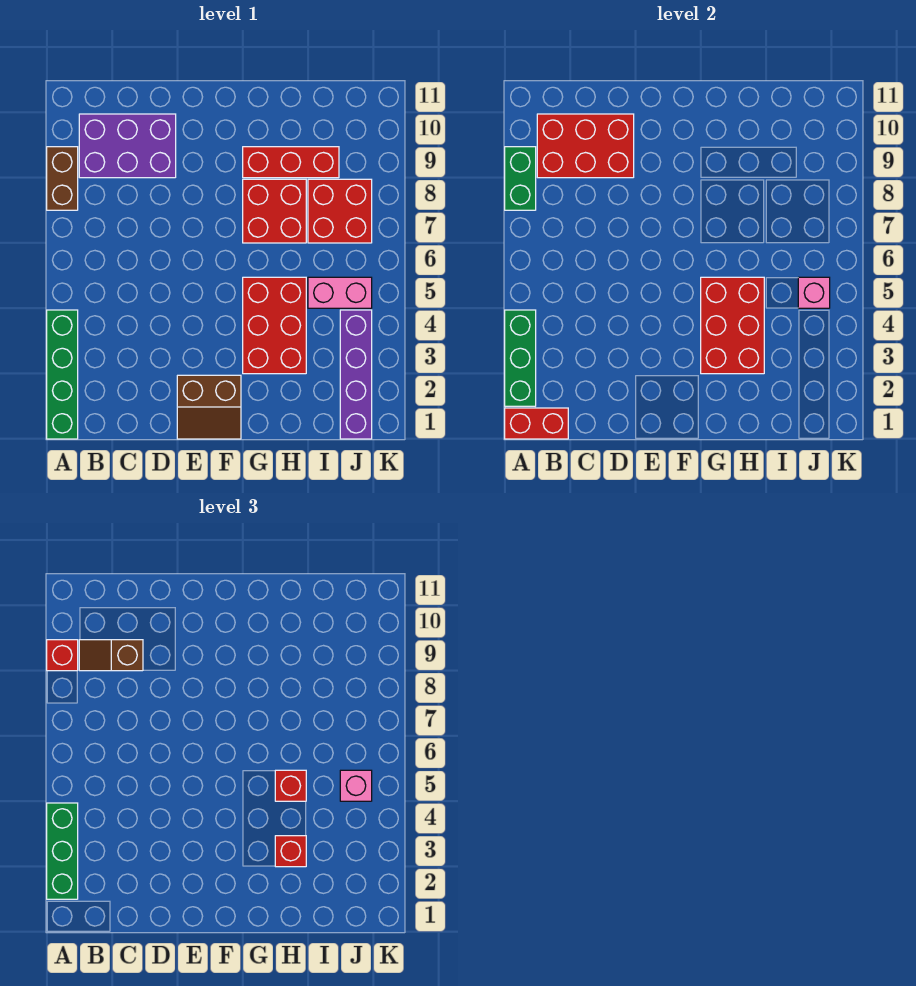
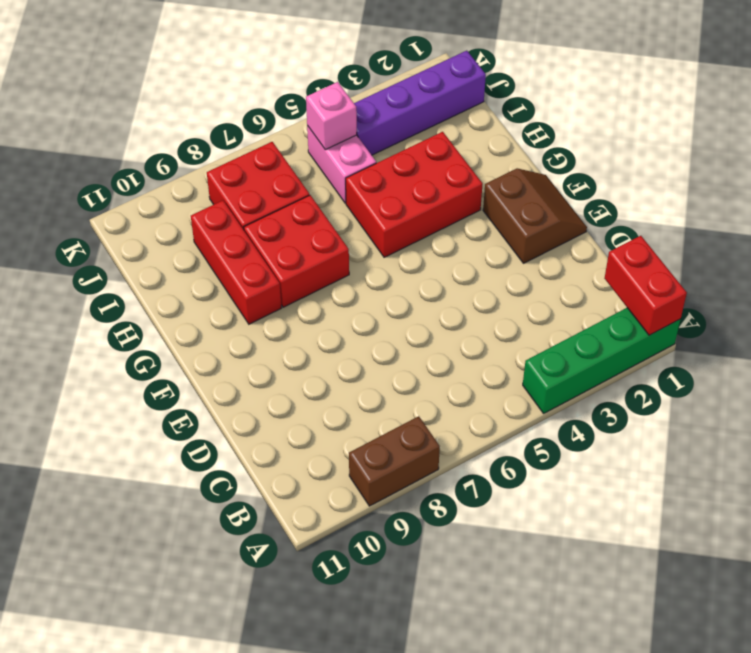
none -> purple brick B9:D10 level 1
none -> green brick A2:A4 level 2
none -> green brick A8:A9 level 2

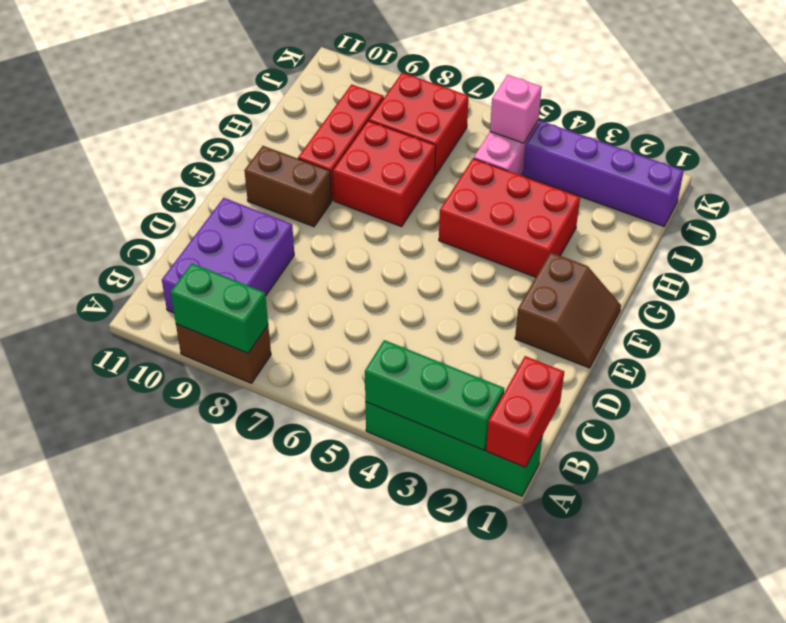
brown brick F9:F10 level 1 -> none
none -> red brick B9:D10 level 2
none -> red brick G3:H5 level 2
none -> green brick A2:A4 level 3

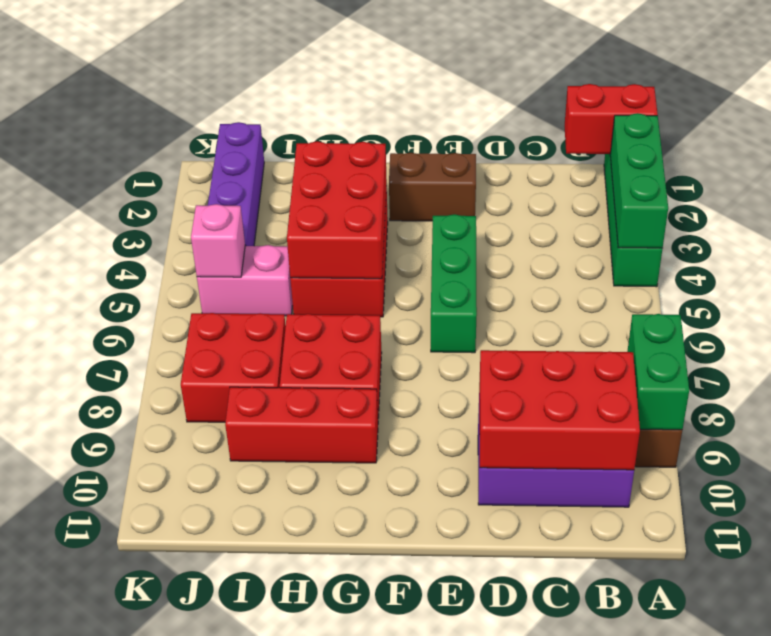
green brick E4:E6 level 1 -> green brick A2:A4 level 3
none -> red brick A9 level 3
none -> brown slope B9:C9 level 3 top C
none -> red brick H3 level 3

